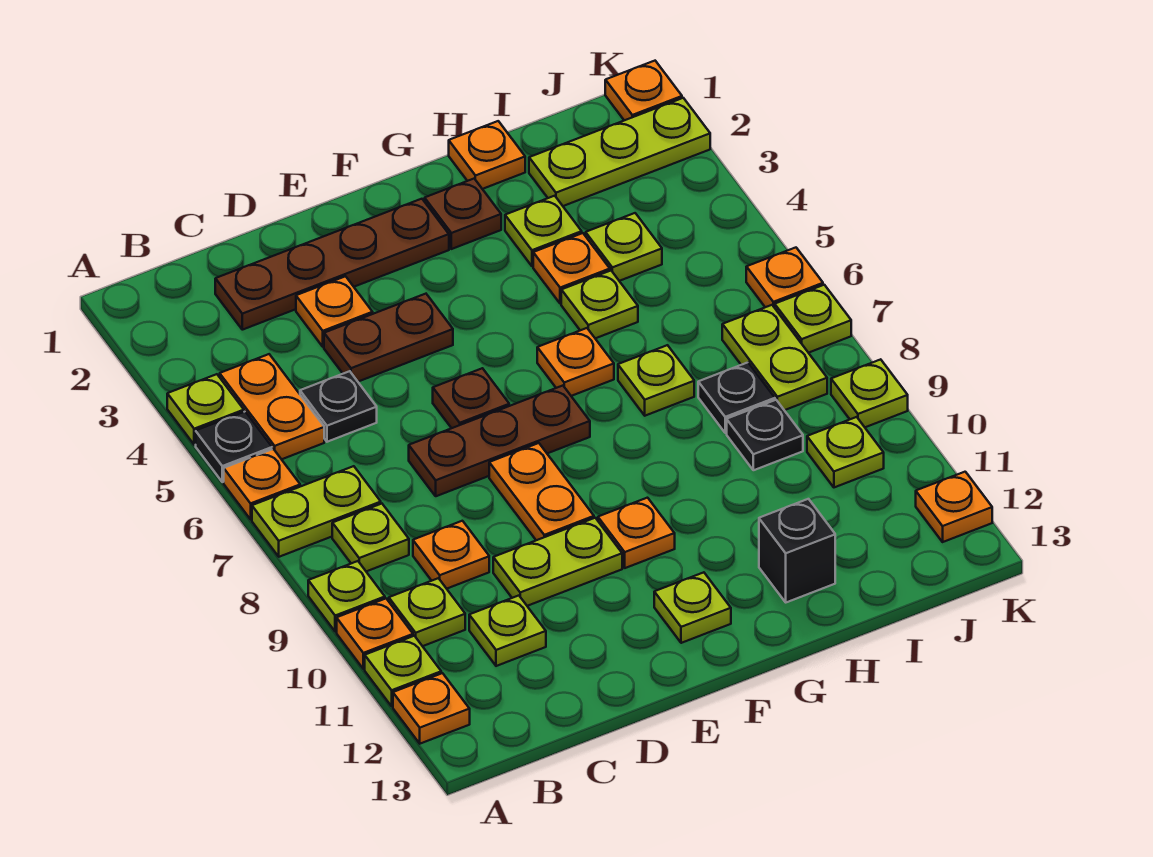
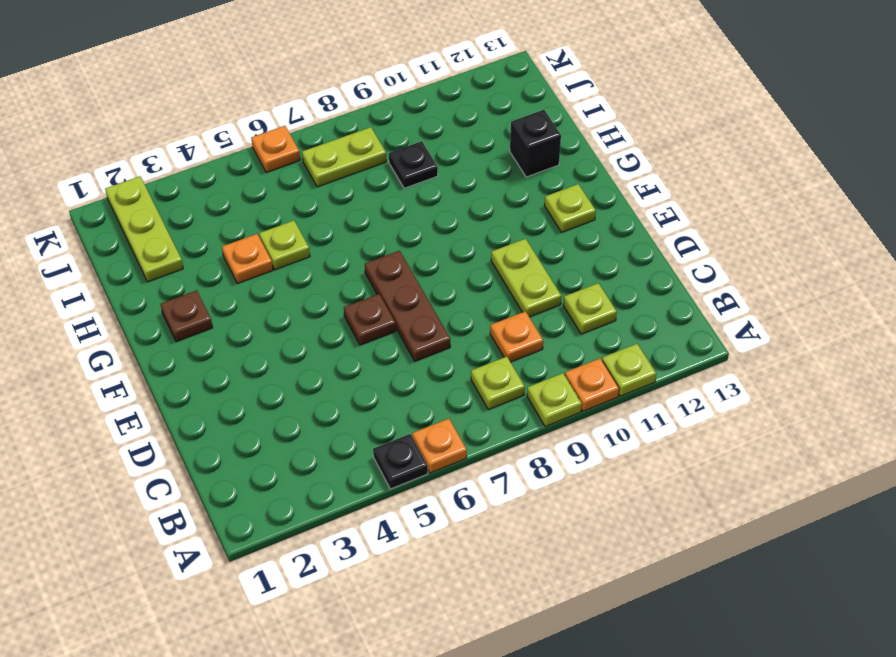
none -> lime plate A4 level 1
none -> lime plate A7:B7 level 1
none -> orange plate A12 level 1
none -> orange plate B4:B5 level 1

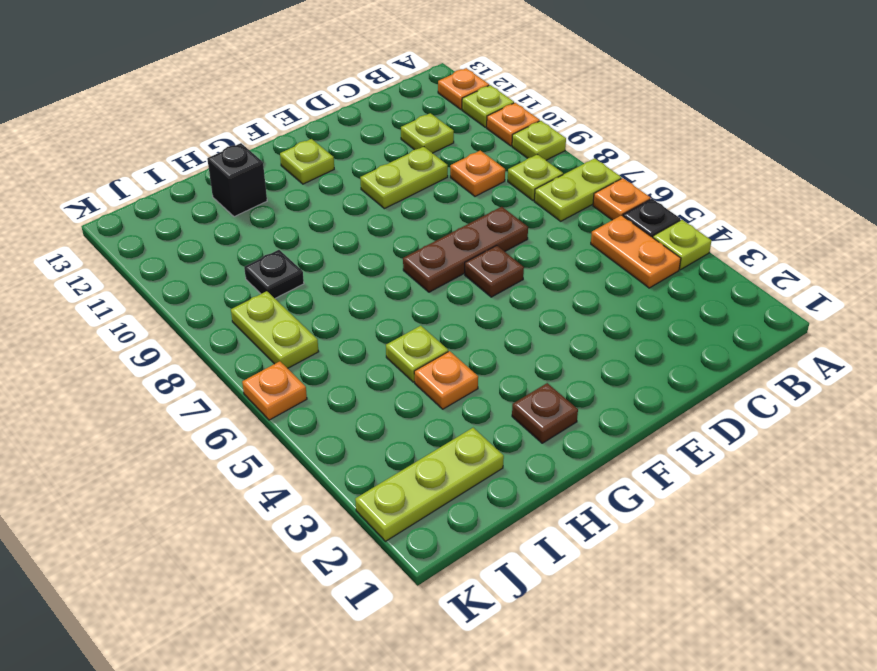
none -> lime plate B10 level 1
none -> brown plate C2:F2 level 1
none -> black plate C5 level 1
none -> orange plate D3 level 1

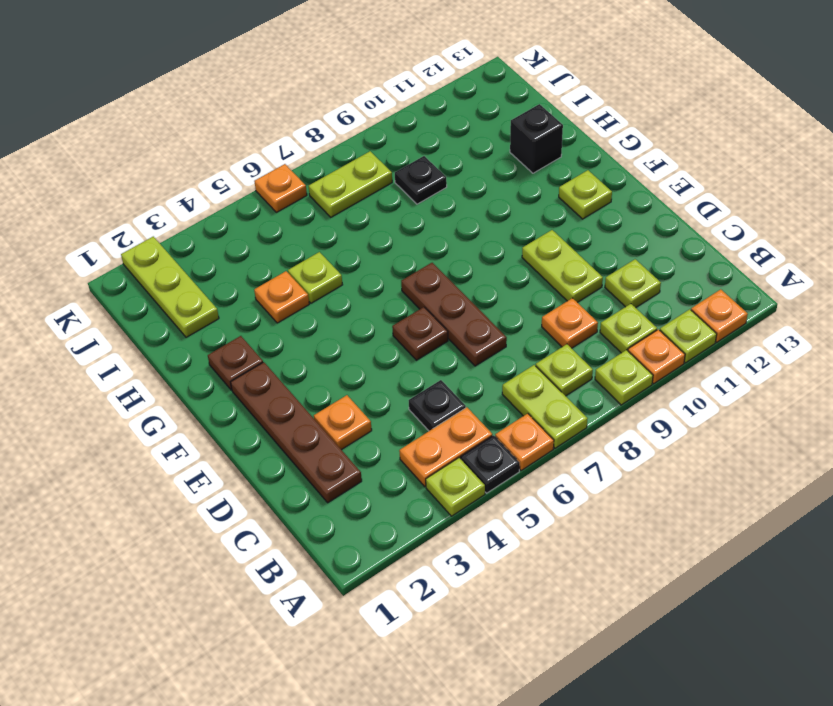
none -> brown plate D4:E4 level 1
none -> orange plate E8:E9 level 1
none -> orange plate F10 level 1
none -> orange plate G6 level 1

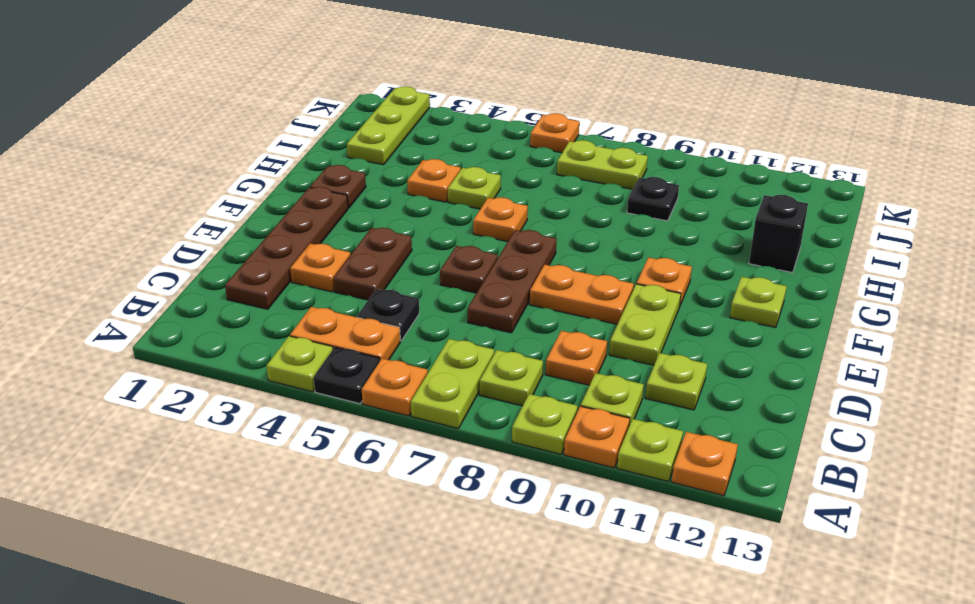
none -> orange plate H1 level 1
none -> lime plate H3 level 1
none -> lime plate H7 level 1
none -> lime plate I4 level 1

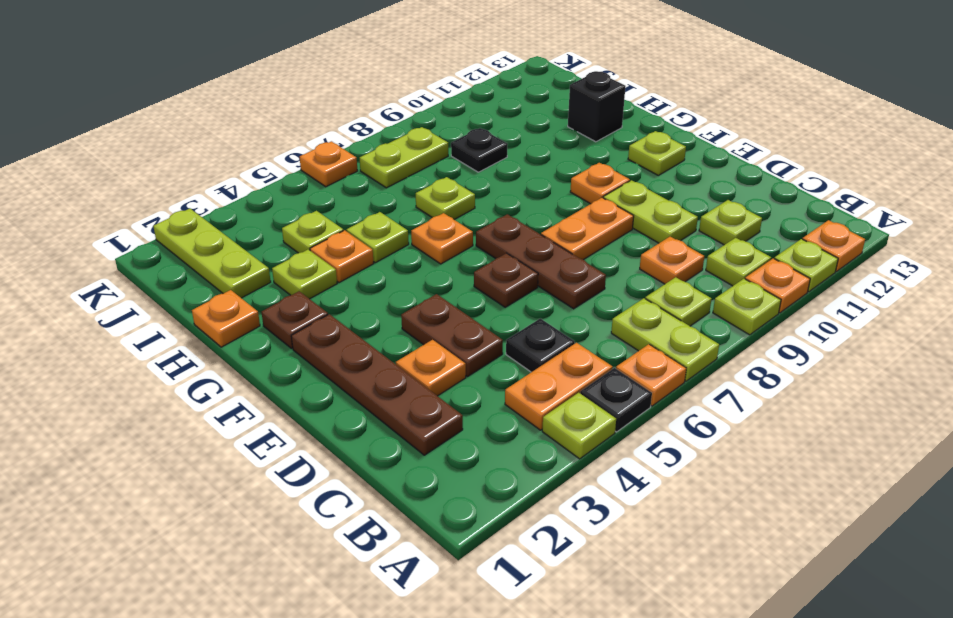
none -> black plate I8 level 1
none -> lime plate J10 level 1
none -> orange plate K1 level 1
none -> lime plate K7 level 1

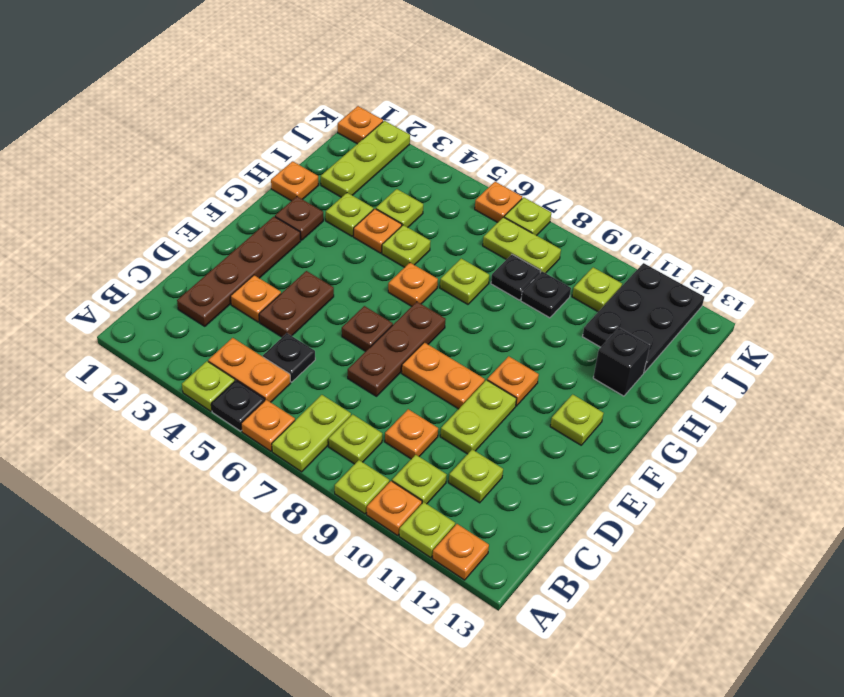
black plate I11:K12 level 1 -> orange plate K12 level 1
none -> lime plate K9 level 1

